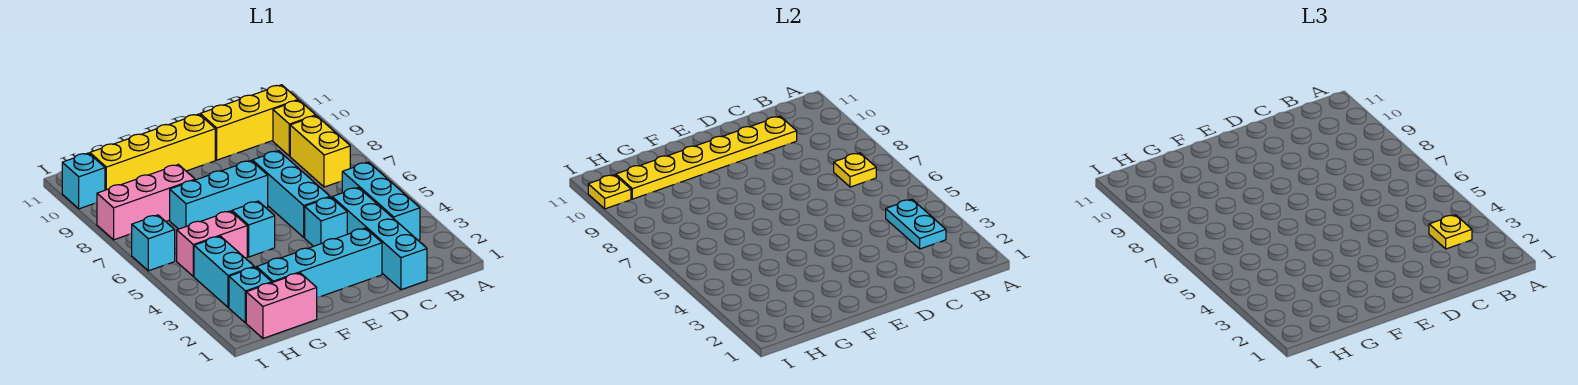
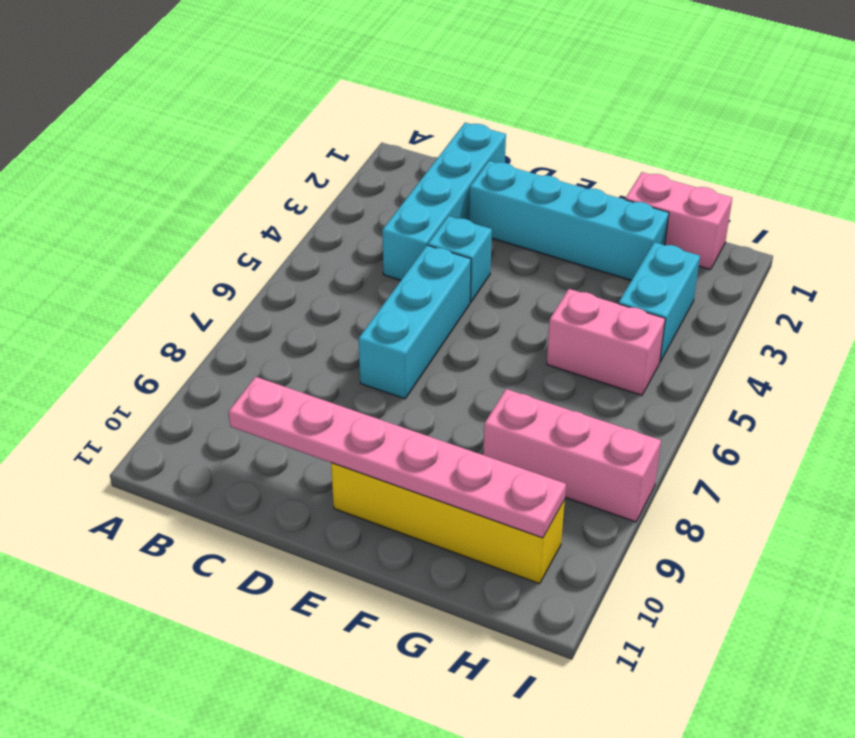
pink plate C10:H10 level 2 -> yellow plate C10:H10 level 2
none -> cyan brick B3:B5 level 1
none -> yellow brick B7:B8 level 1
none -> yellow brick B9 level 1

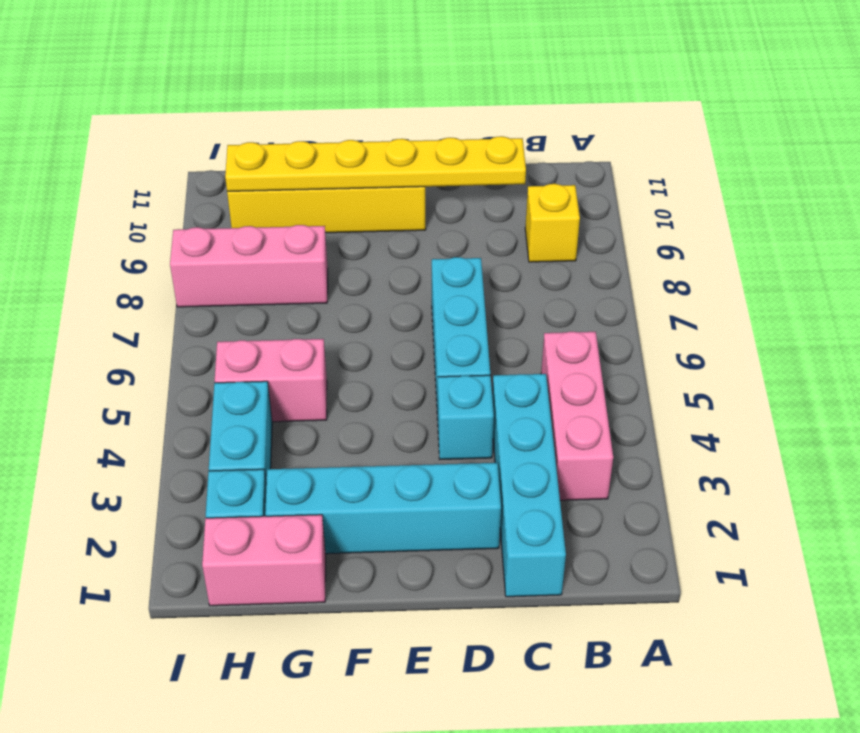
pink brick B3:B5 level 1 -> cyan brick B3:B5 level 1
none -> yellow brick B7:B8 level 1
none -> yellow brick B10:D10 level 1
none -> cyan brick E7:G7 level 1

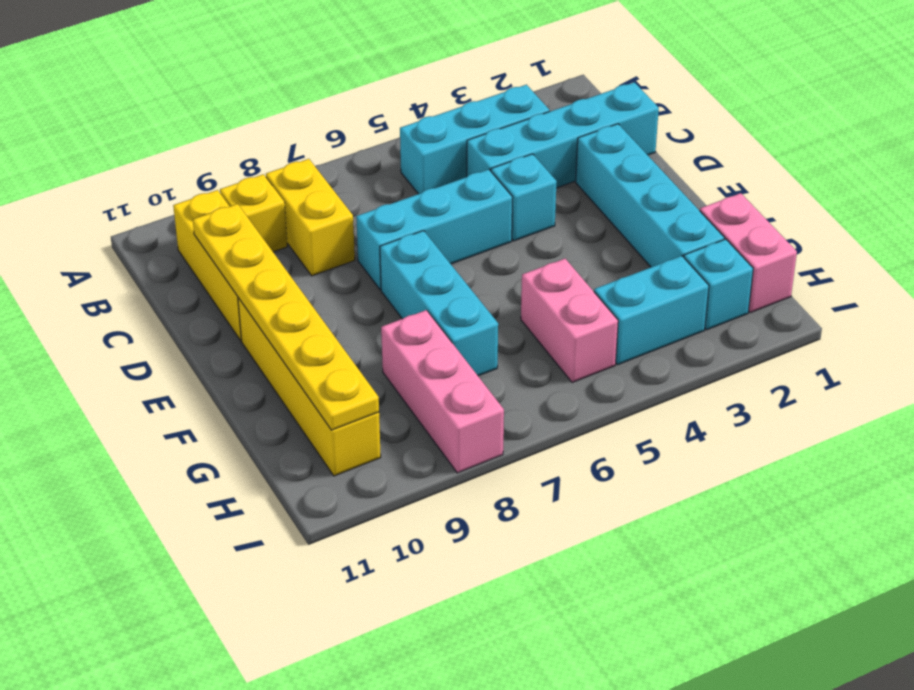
yellow brick B8:C8 level 1 -> yellow brick B7:B8 level 1
none -> cyan brick F5 level 1
none -> cyan brick I6 level 1
none -> cyan brick I10 level 1

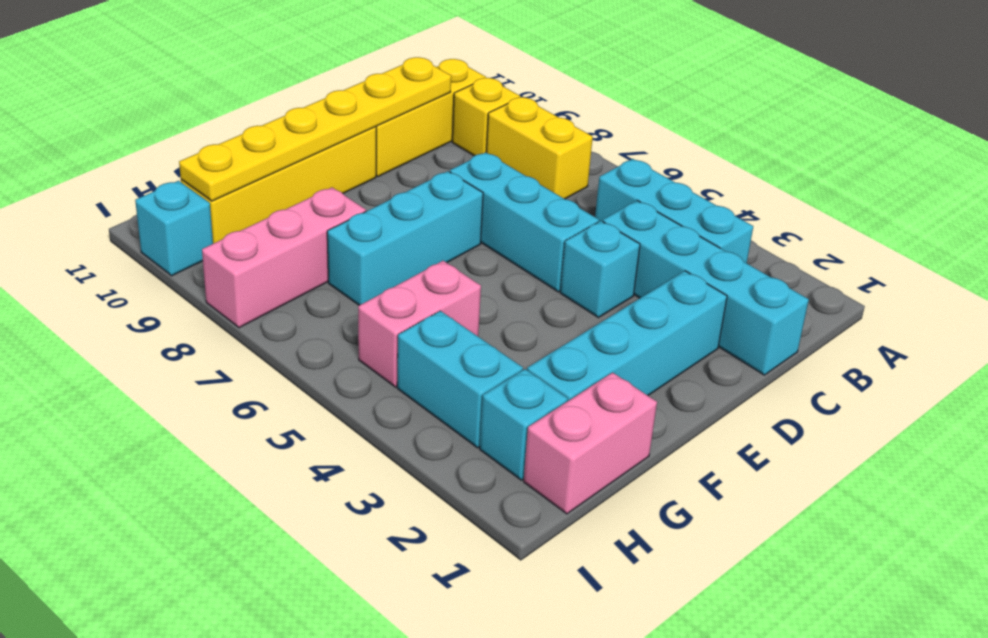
none -> cyan brick F5 level 1
none -> cyan brick I6 level 1
none -> cyan plate B3:B4 level 2

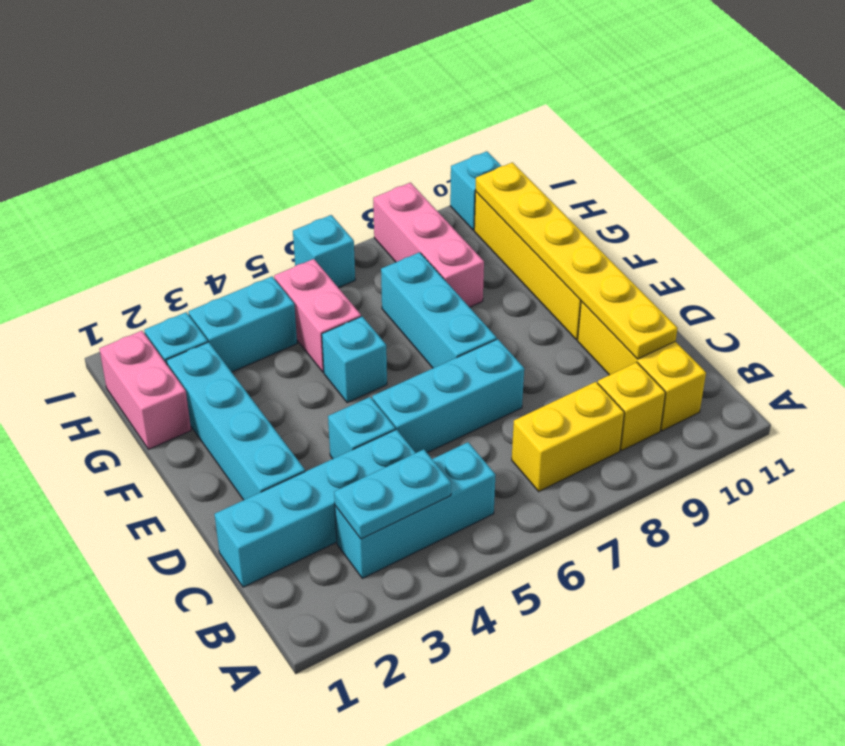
none -> yellow plate B7 level 2
none -> yellow plate I10 level 2
none -> yellow plate B3 level 3

